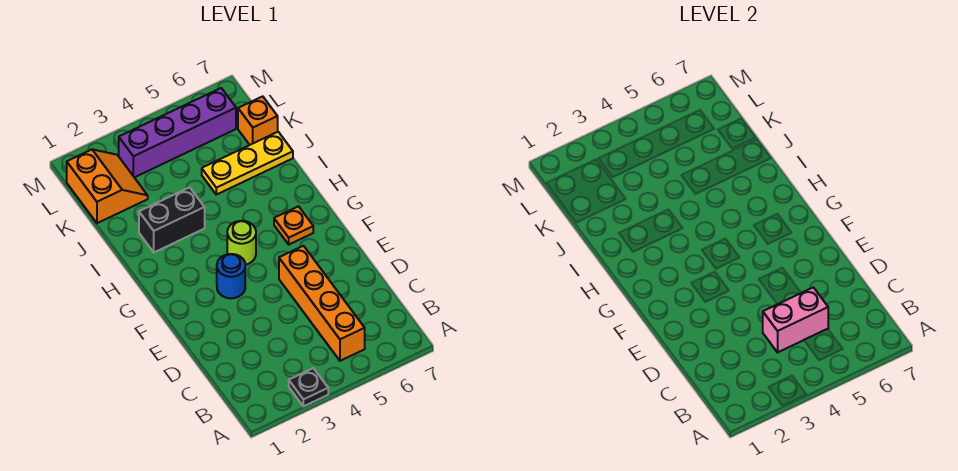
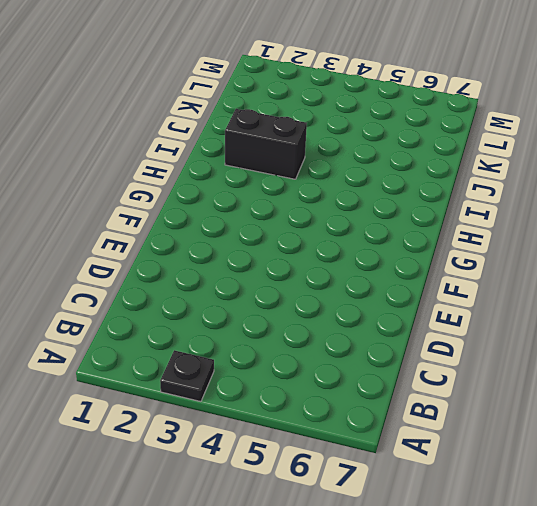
none -> orange brick B5:E5 level 1
none -> blue round brick F3 level 1

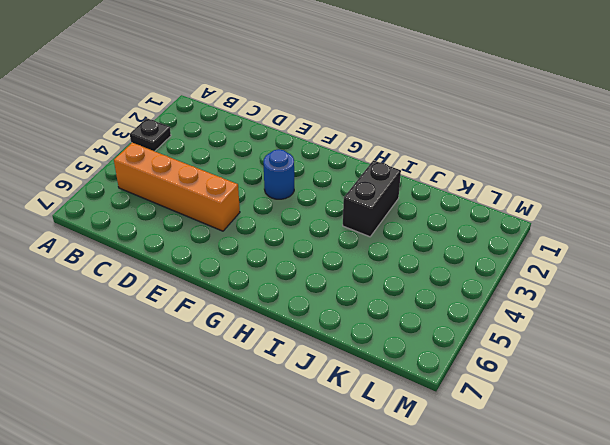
none -> lime round brick G4 level 1
none -> orange plate G6 level 1

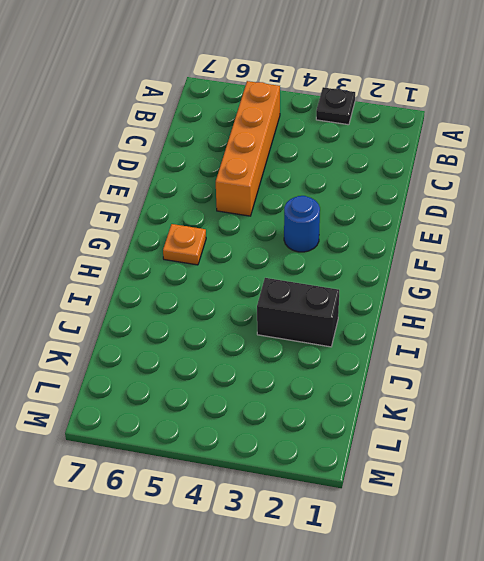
none -> lime round brick G4 level 1
none -> yellow plate J5:J7 level 1

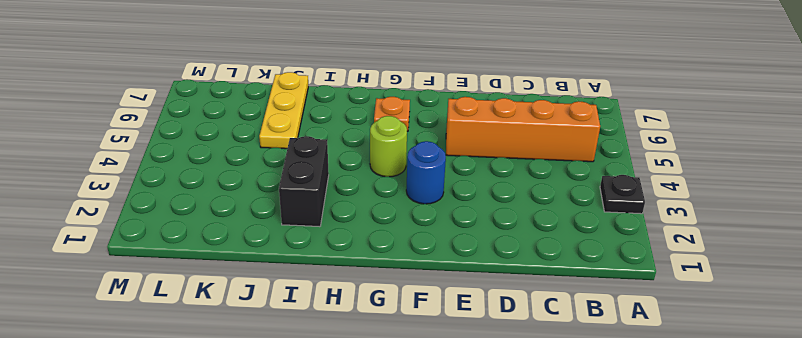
none -> orange slope K1:L2 level 1 top 1
none -> orange brick K7 level 1

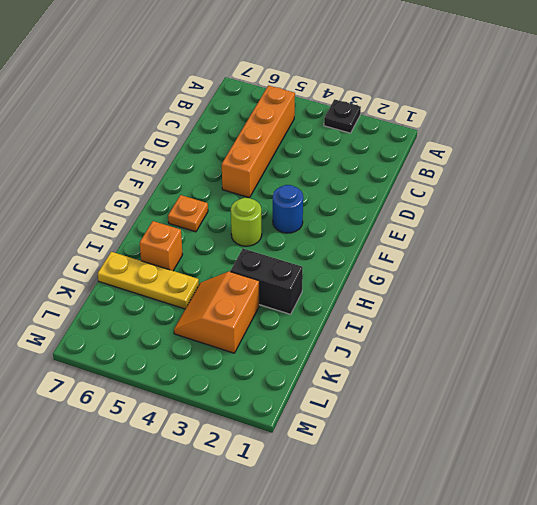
orange brick I6 level 1 -> orange brick K7 level 1
orange slope J3:K4 level 1 top 3 -> orange slope K1:L2 level 1 top 1
none -> purple brick L3:L6 level 1
none -> pink brick C4:C5 level 2

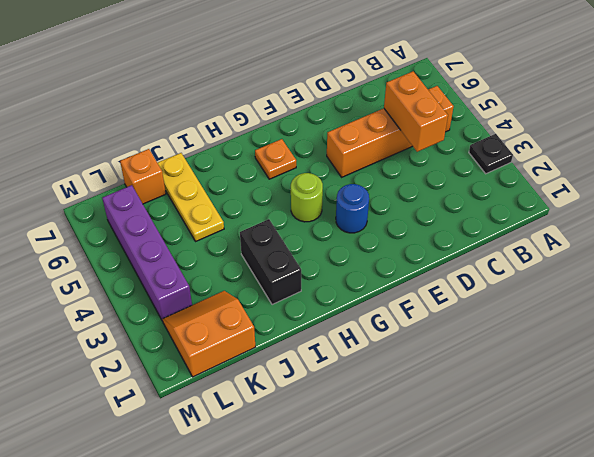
orange brick C4:C5 level 2 -> pink brick C4:C5 level 2

